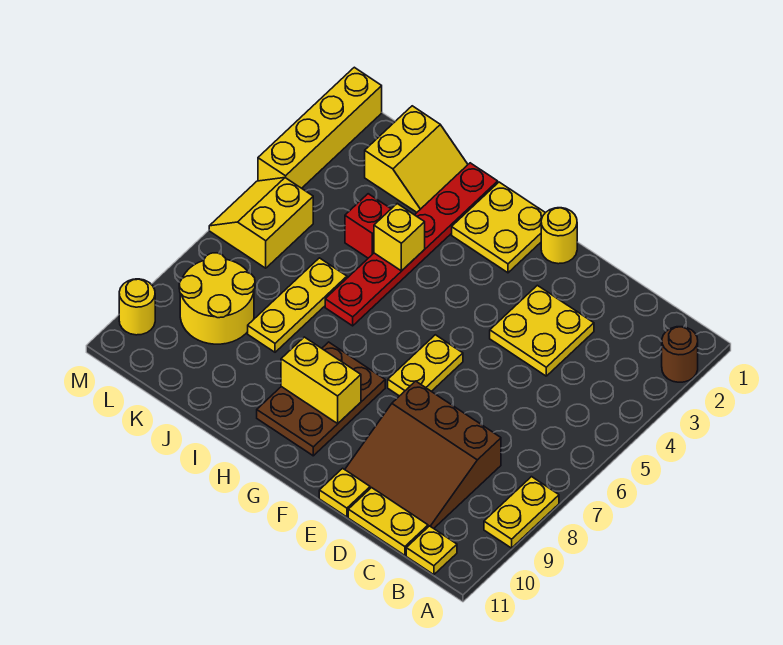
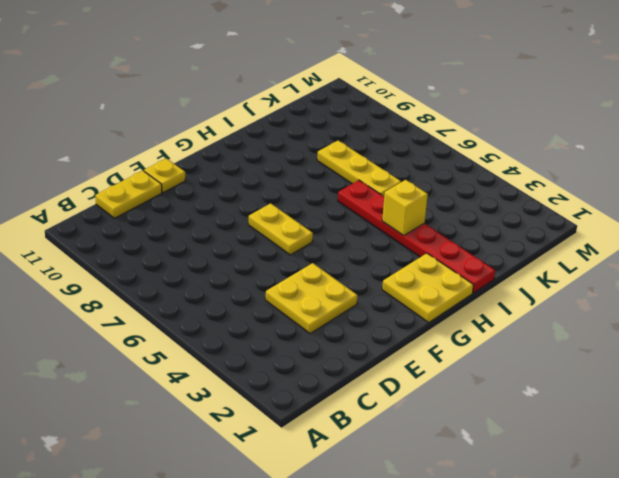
none -> brown round brick A2 level 1
none -> yellow plate A8:A9 level 1
none -> yellow plate B11 level 1

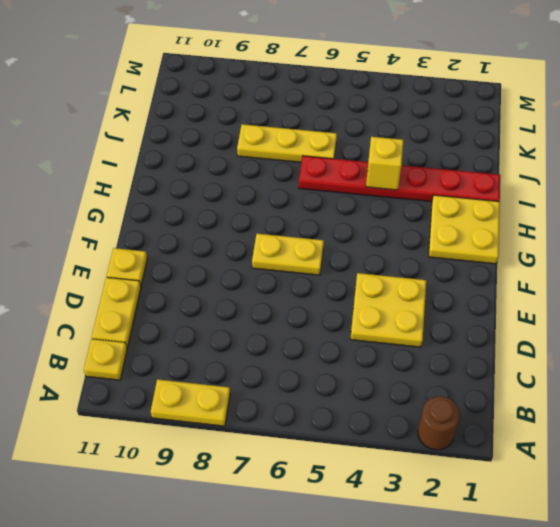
none -> brown slope C8:E10 level 1 top 8
none -> yellow round brick F1 level 1
none -> brown plate G8:H10 level 1

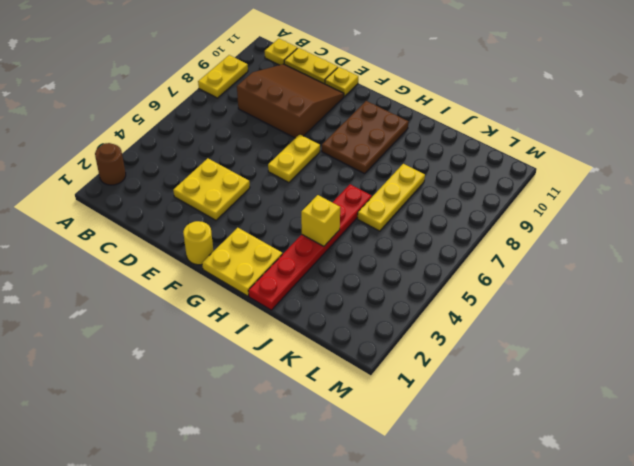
none -> yellow slope J1:K2 level 1 top K
none -> red brick J4 level 1
none -> yellow round brick K8:L9 level 1

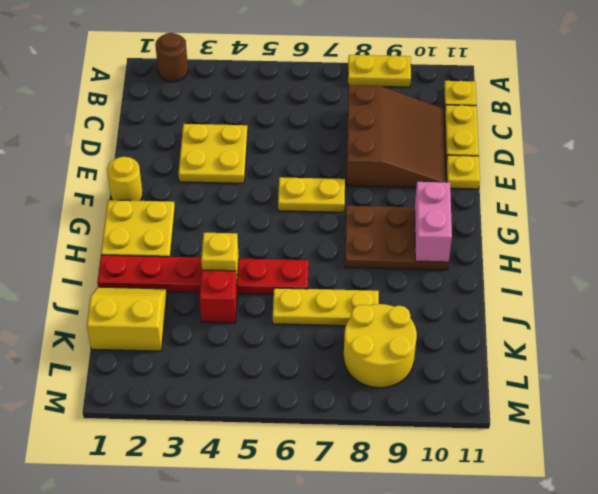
pink brick G10:H10 level 2 -> none
none -> yellow slope L5:M6 level 1 top L
none -> yellow brick M1:M4 level 1
none -> yellow round brick M10 level 1

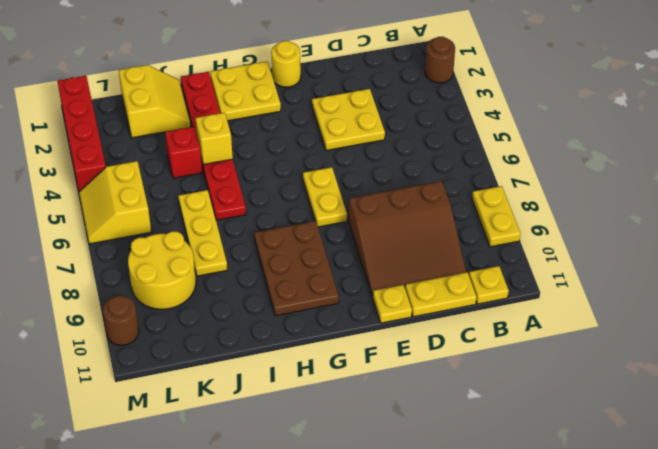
red brick M1:M4 level 1 -> yellow brick M1:M4 level 1
brown round brick M10 level 1 -> yellow round brick M10 level 1
none -> yellow brick G9:H9 level 2

